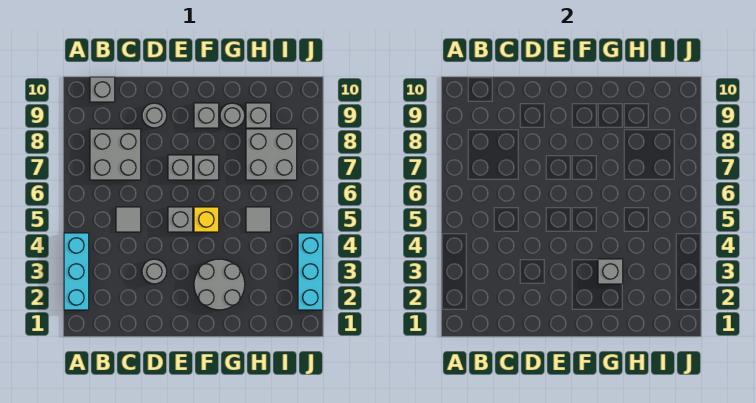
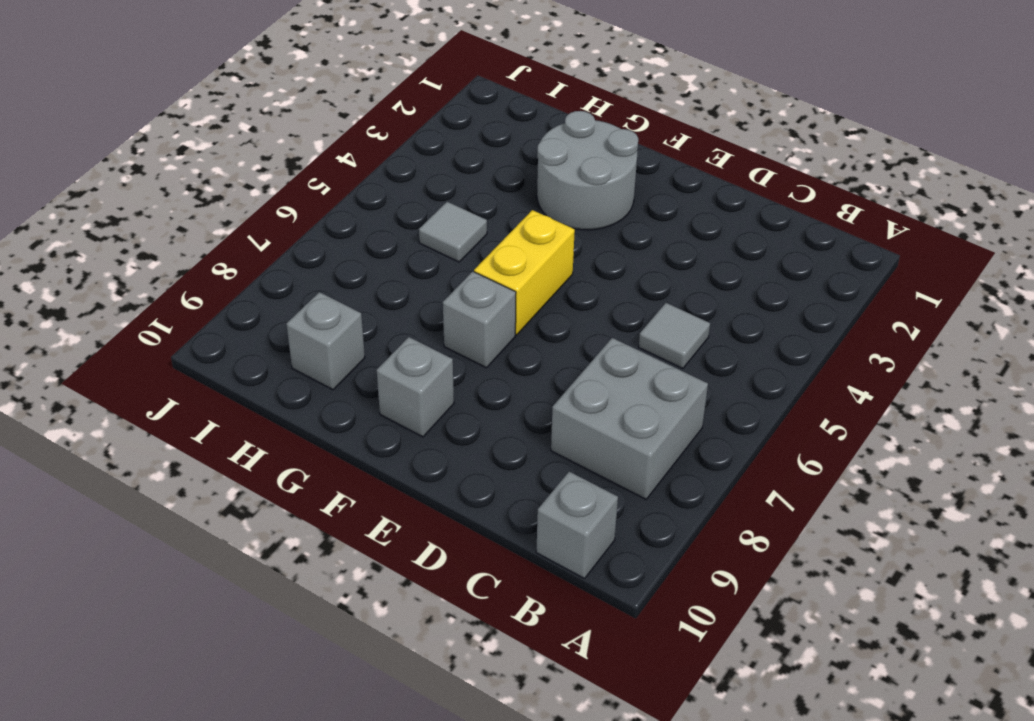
yellow brick F5:F6 level 1 -> yellow brick F5 level 1
none -> cyan brick A2:A4 level 1
none -> grey round brick D3 level 1
none -> grey round brick D9 level 1

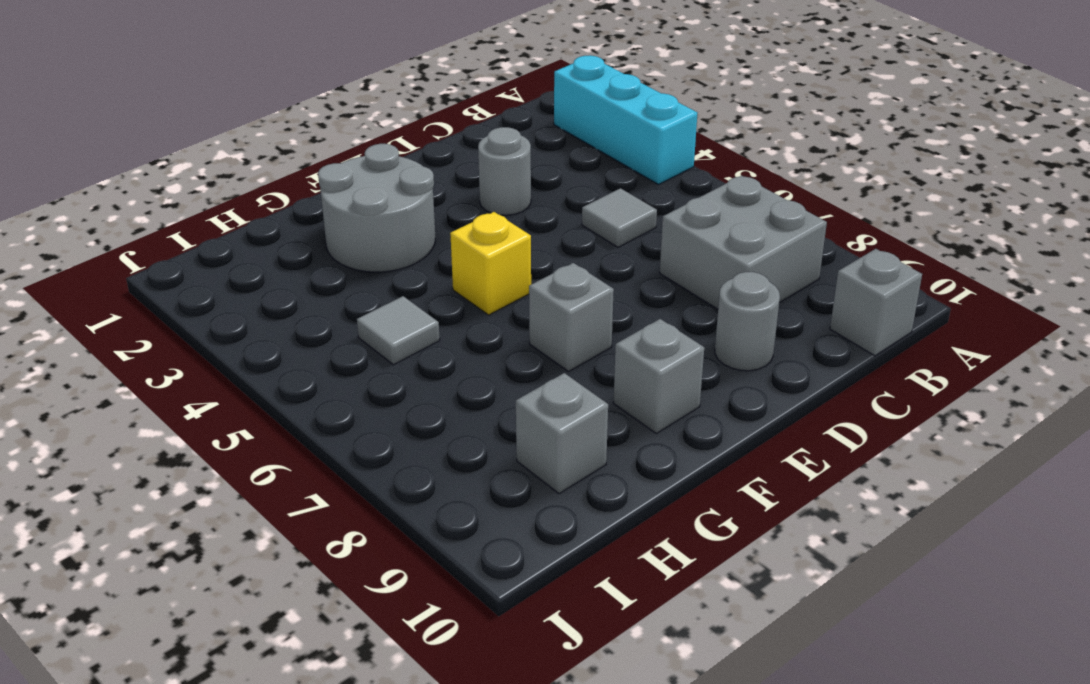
none -> grey brick E5 level 1
none -> grey brick E7 level 1
none -> grey round brick G9 level 1

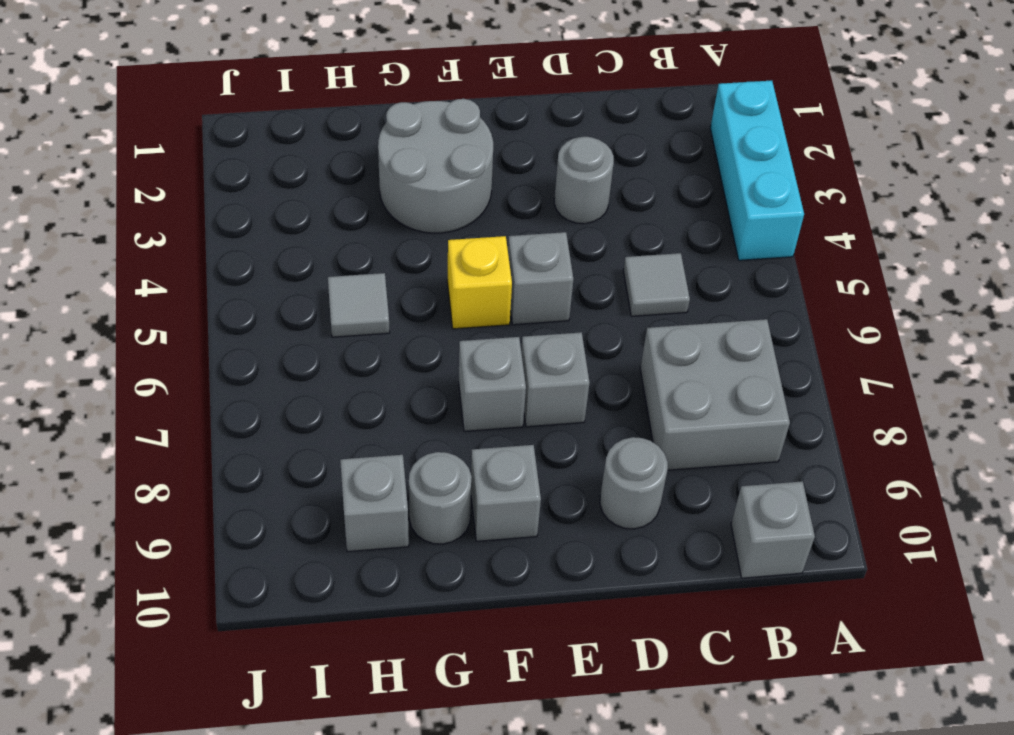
none -> grey brick H7:I8 level 1
none -> cyan brick J2:J4 level 1
none -> grey brick G3 level 2

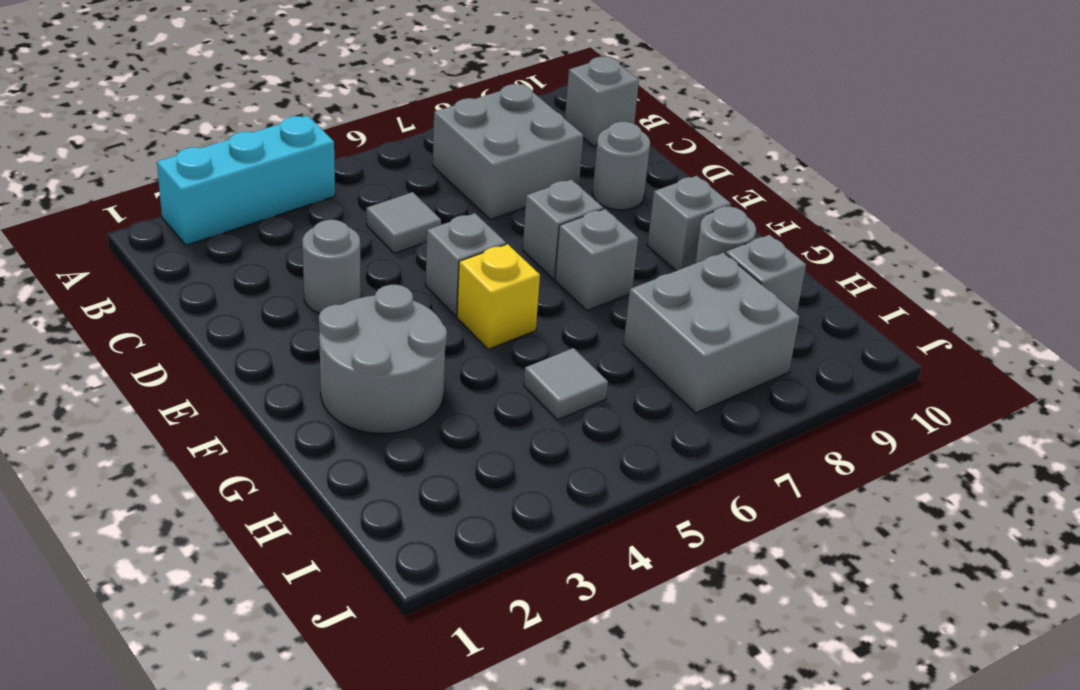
none -> cyan brick J2:J4 level 1
none -> grey brick G3 level 2

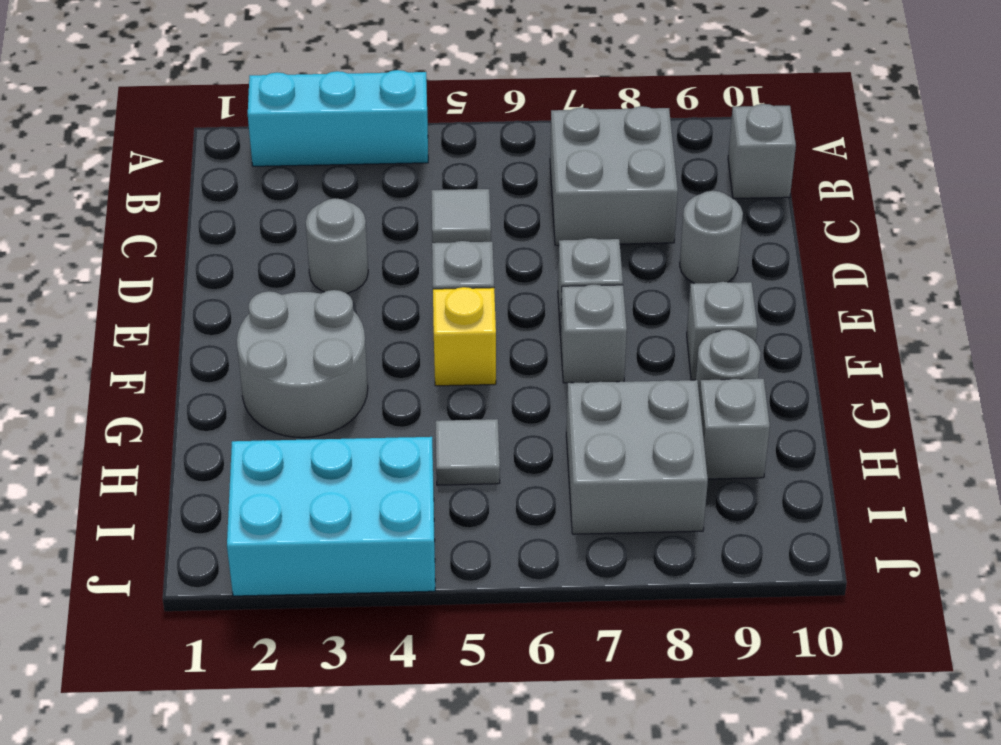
cyan brick I2:J4 level 1 -> cyan brick J2:J4 level 1
none -> grey brick G3 level 2

